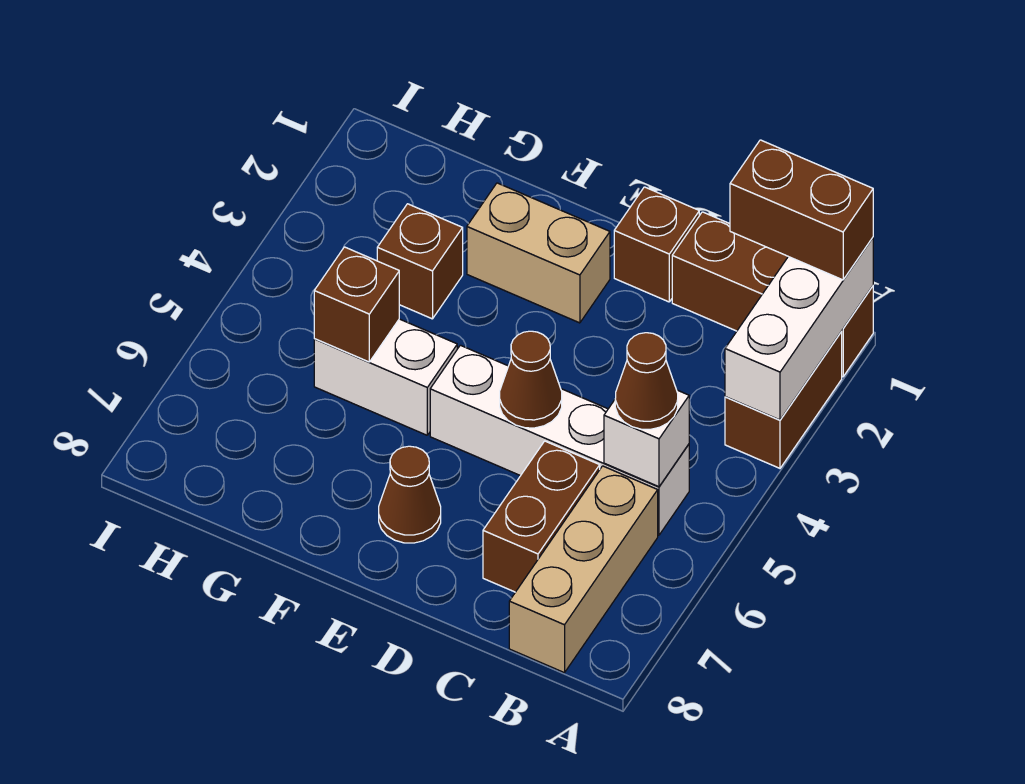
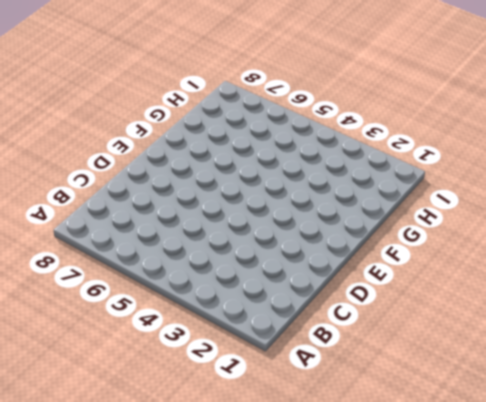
none -> brown brick A1:C1 level 1
none -> brown brick A2:A3 level 1
none -> white brick B5:E5 level 1

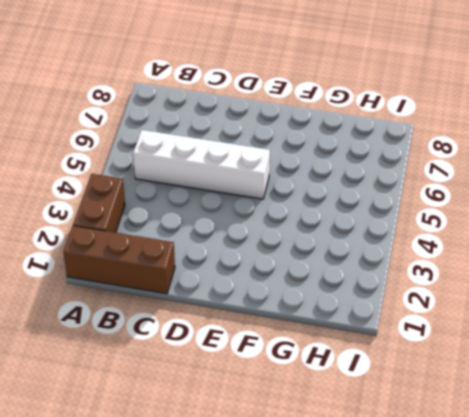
none -> tan brick B6:B8 level 1
none -> brown brick C6:C7 level 1
none -> brown brick D1 level 1

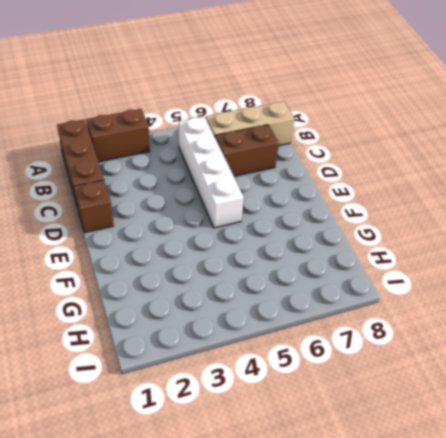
none -> tan brick E2:F2 level 1
none -> brown cone E7 level 1
none -> white brick F5:G5 level 1

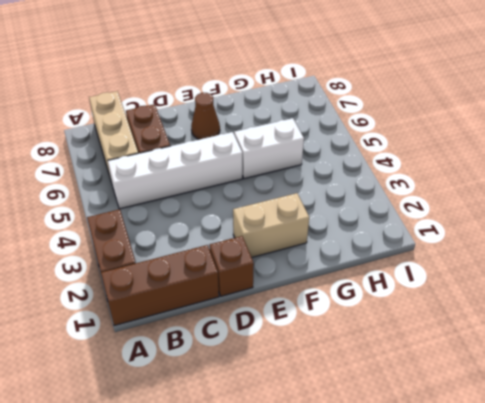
none -> brown brick G3 level 1
none -> white brick A1:A3 level 2
none -> white brick B5 level 2

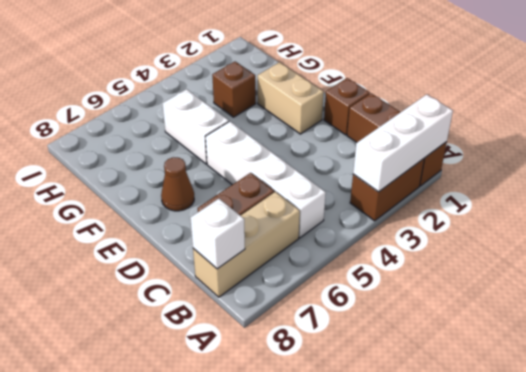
white brick B8 level 2 -> white brick B5 level 2
none -> brown cone D5 level 2
none -> brown brick G5 level 2
none -> brown brick A1:B1 level 3

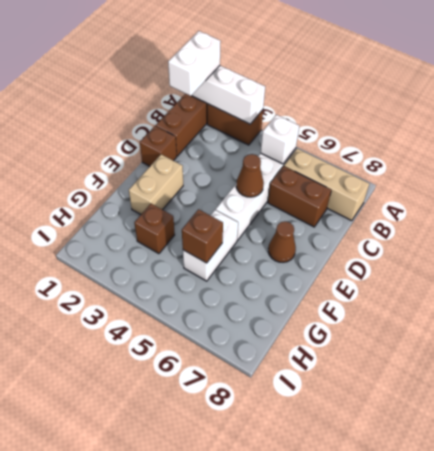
white brick A1:B1 level 3 -> brown brick A1:B1 level 3
none -> brown cone B5 level 3

